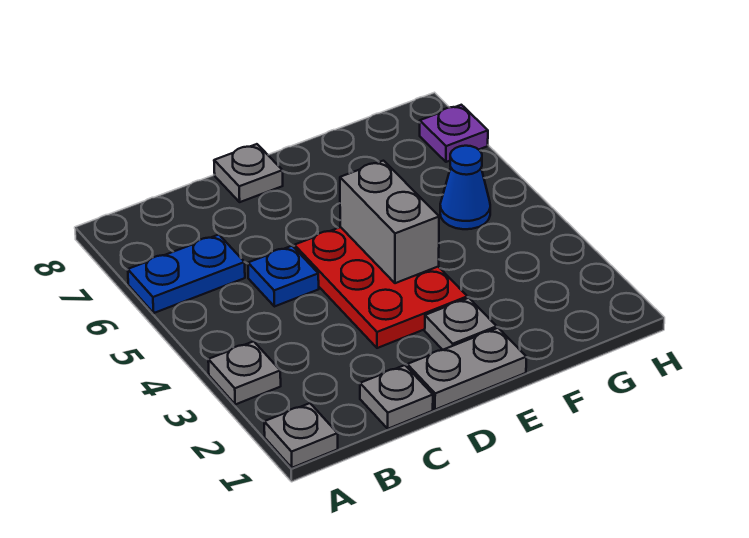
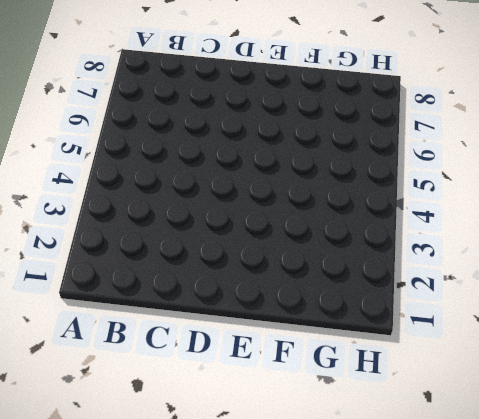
none -> grey plate A1 level 1
none -> grey plate A3 level 1
none -> blue plate A6:B6 level 1

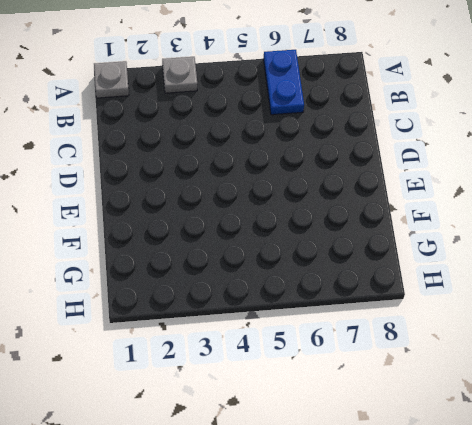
none -> grey plate C1 level 1
none -> blue plate C5 level 1
none -> grey plate D1:E1 level 1

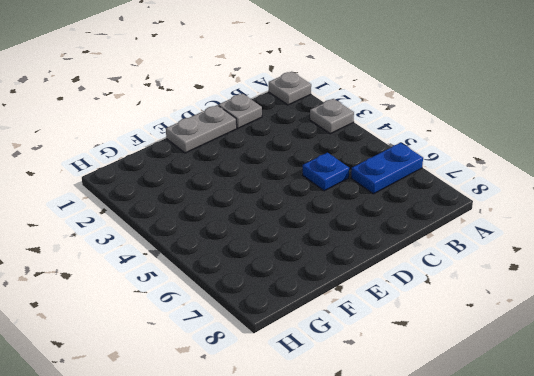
none -> red plate D3:E5 level 1
none -> grey plate D8 level 1
none -> grey plate E2 level 1

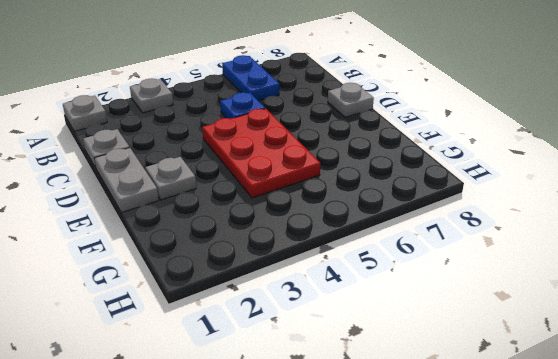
red plate D4:F5 level 1 -> red plate D3:E5 level 1
none -> blue cone G5 level 1
none -> purple plate H7 level 1
none -> grey brick E4:E5 level 2

